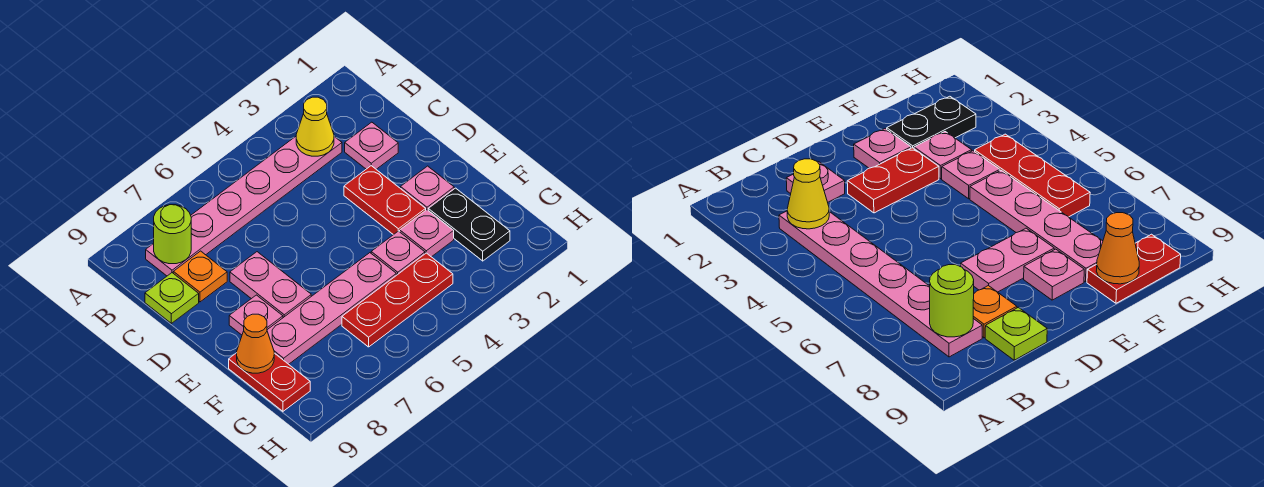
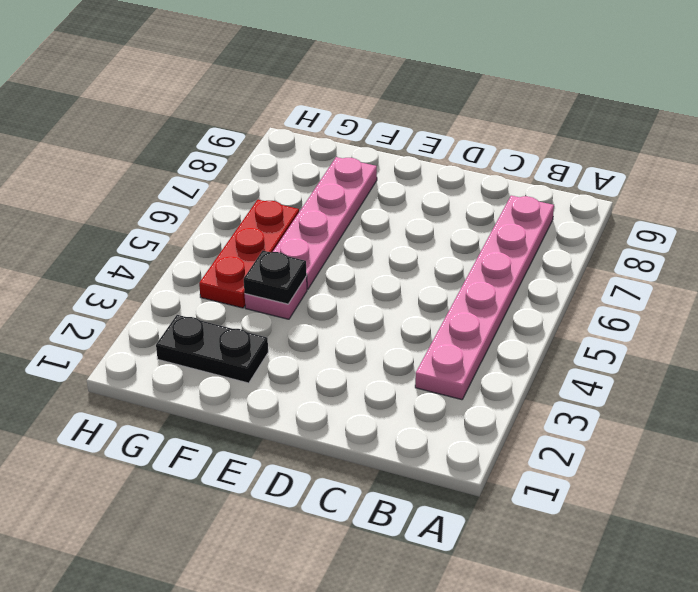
black plate F4 level 2 -> none
none -> pink plate C2 level 1
none -> orange plate C8 level 1
none -> lime plate C9 level 1

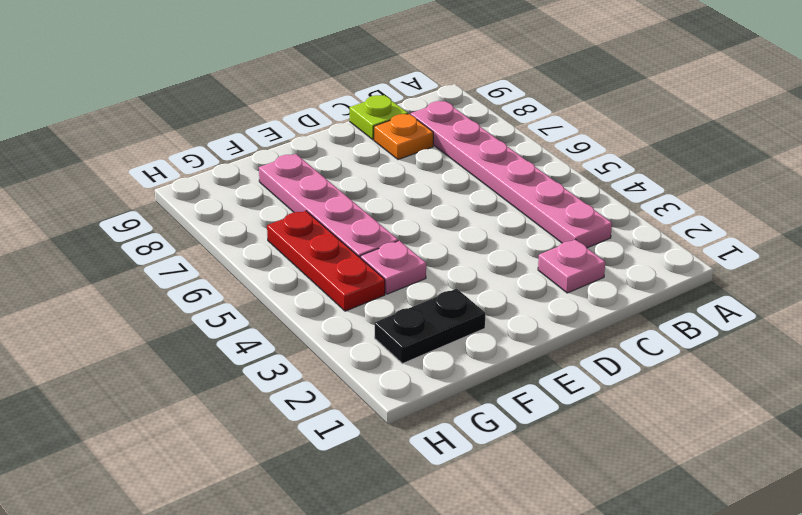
none -> red plate D3:E3 level 1
none -> pink plate D7:E7 level 1
none -> pink plate E2 level 1

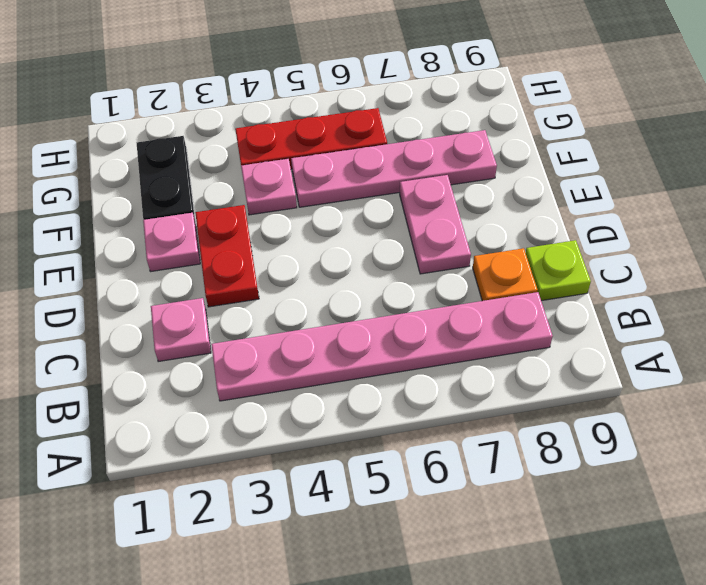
none -> pink plate E8 level 1
none -> pink plate F3 level 1
none -> red plate F9:G9 level 1

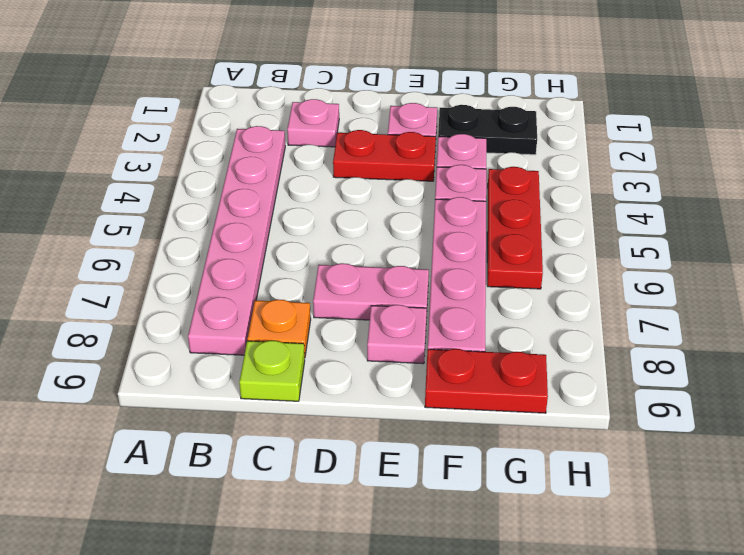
none -> yellow cone B3 level 2
none -> lime round brick B8 level 2
none -> orange cone F9 level 2

